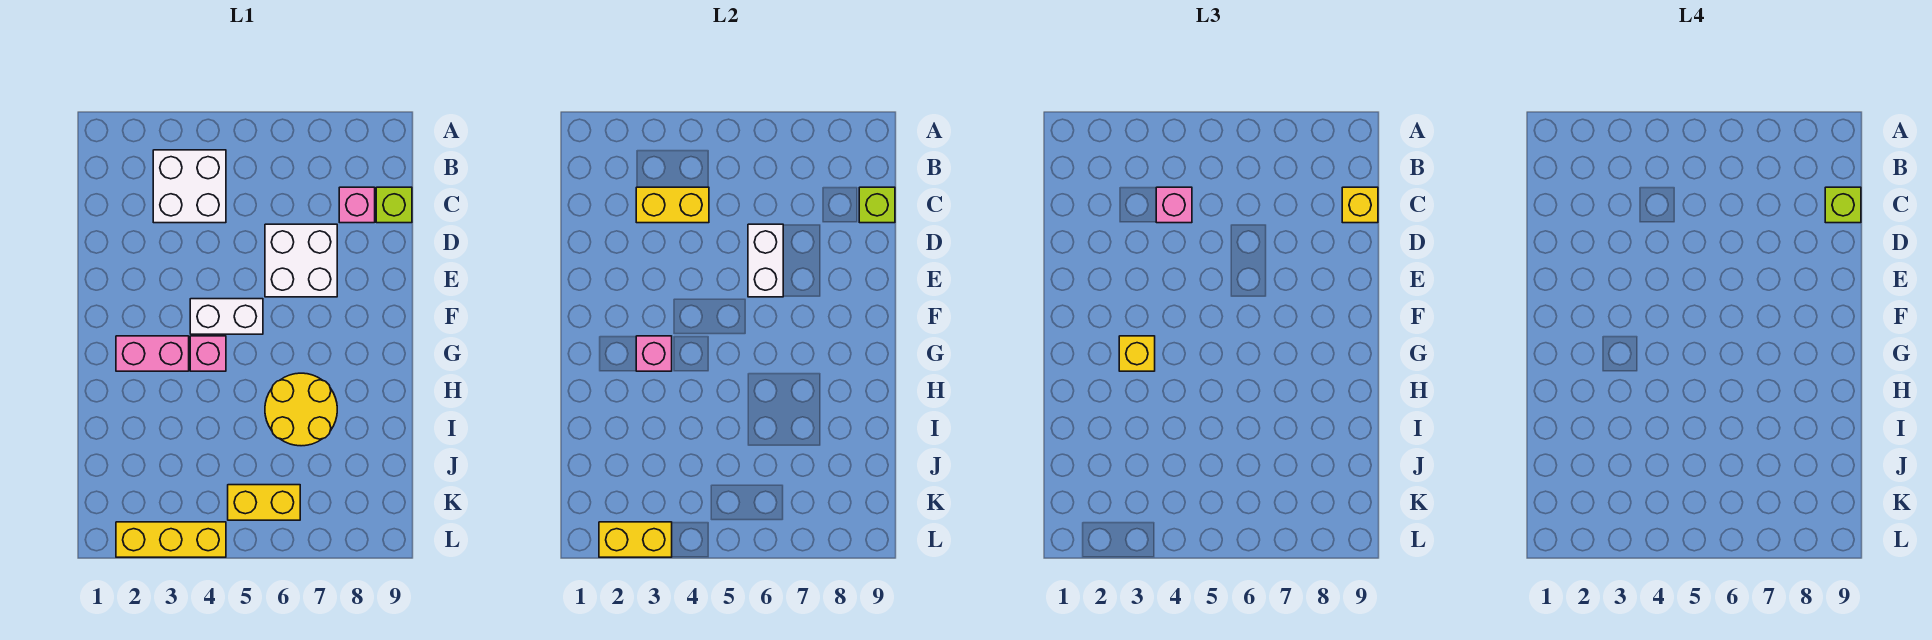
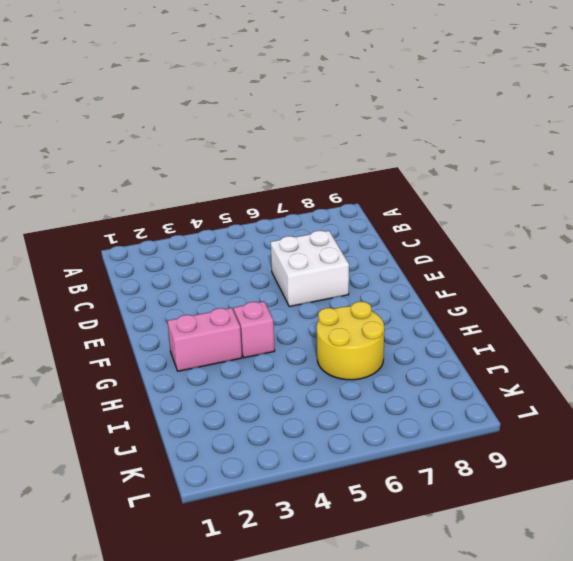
none -> white brick B3:C4 level 1
none -> pink brick C8 level 1
none -> lime brick C9 level 1

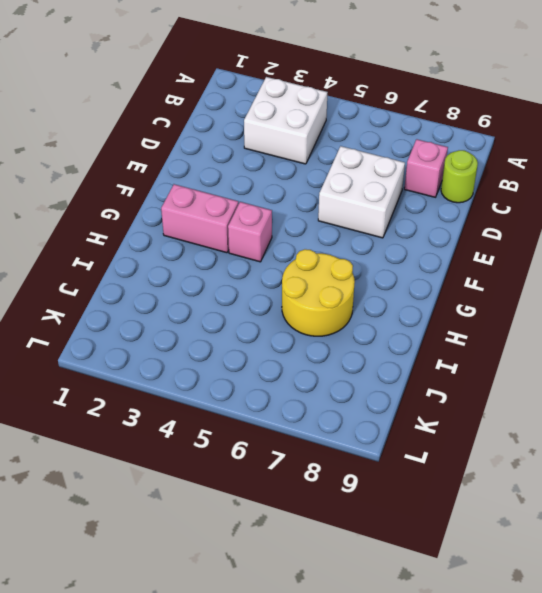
lime round brick C9 level 1 -> lime brick C9 level 1
none -> white brick F4:F5 level 1
none -> yellow brick K5:K6 level 1
none -> yellow brick L2:L4 level 1

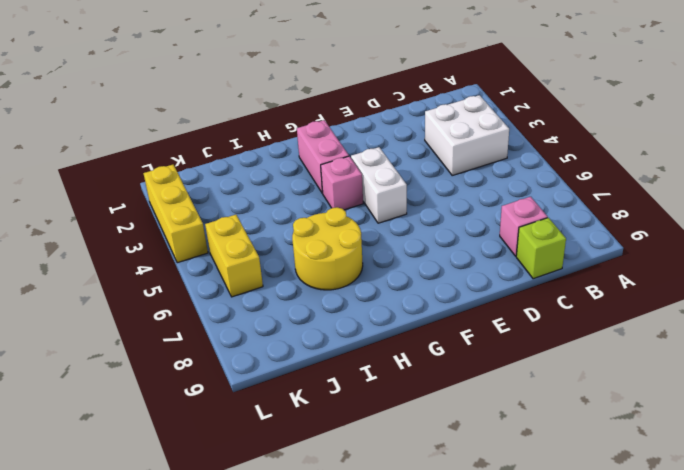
none -> white brick D6:E7 level 1
none -> yellow brick C3:C4 level 2
none -> lime brick C9 level 2

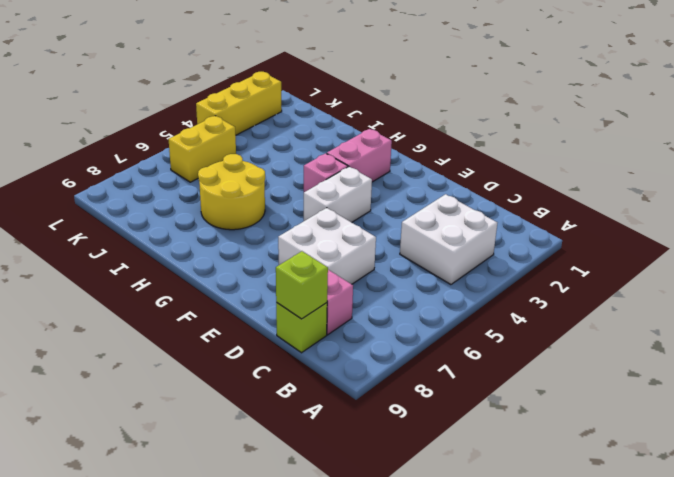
none -> yellow brick C3:C4 level 2
none -> white brick D6:E6 level 2
none -> pink brick G3 level 2

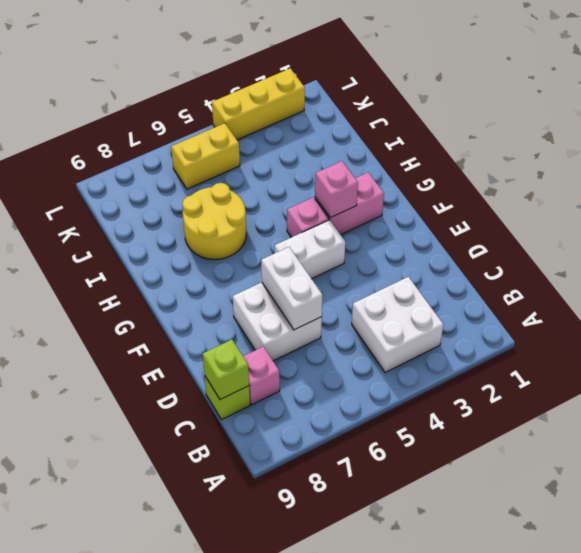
none -> yellow brick C3:C4 level 2
none -> yellow brick L2:L3 level 2
none -> pink brick C4 level 3

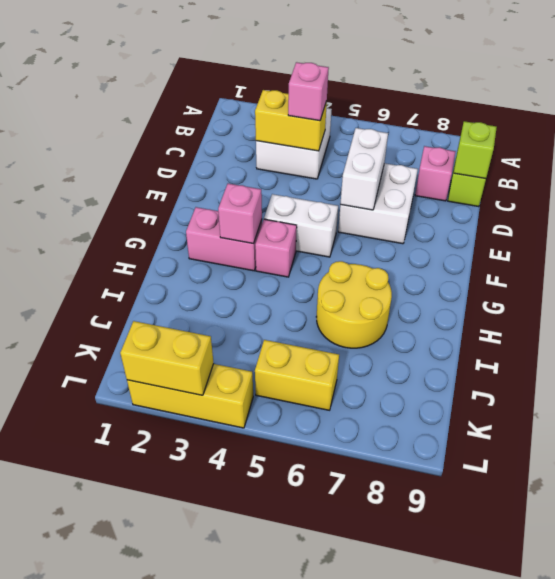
none -> yellow brick C9 level 3
none -> yellow brick G3 level 3
none -> lime brick C9 level 4

